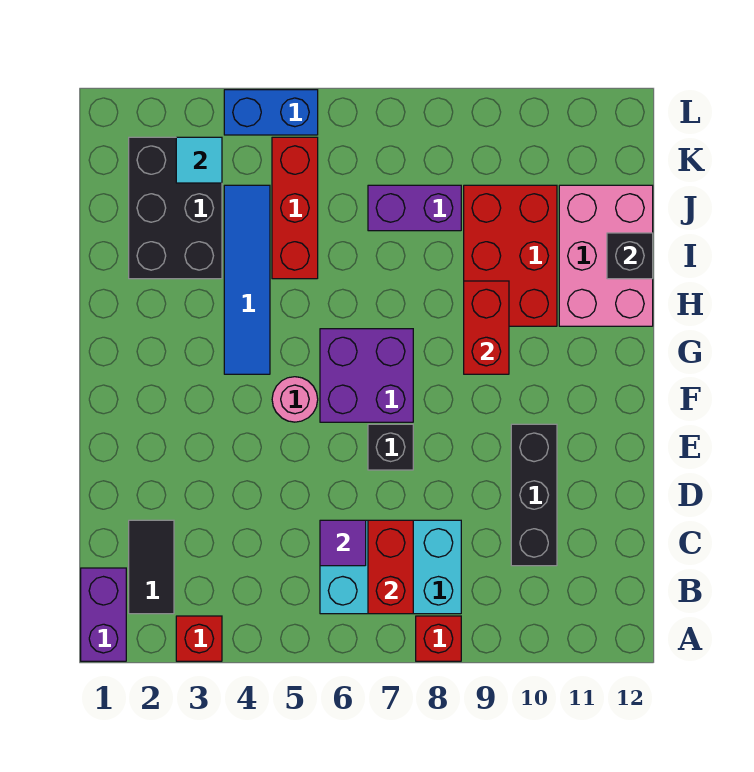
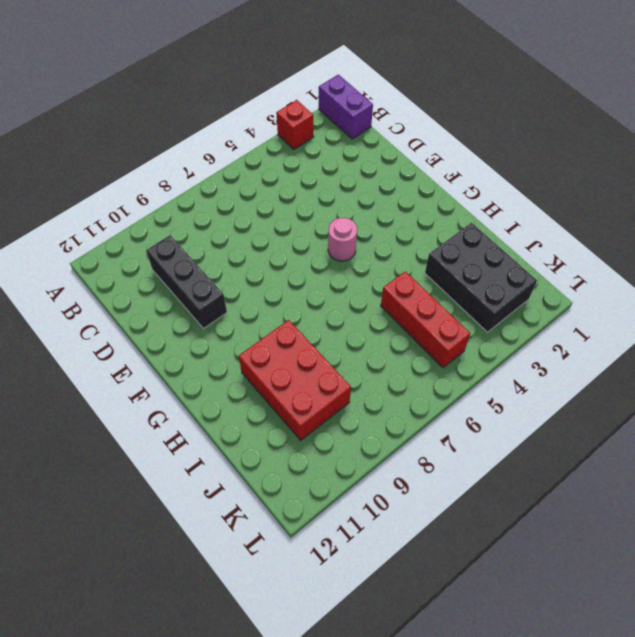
none -> red brick A8 level 1
none -> black tile B2:C2 level 1
none -> cyan brick B6:C8 level 1

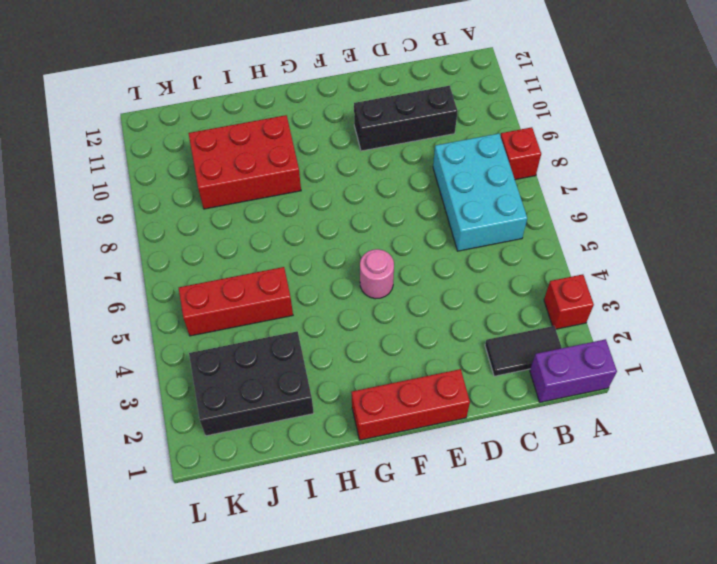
red brick E1:G1 level 1 -> none
none -> black brick E7 level 1
none -> purple brick F6:G7 level 1
none -> blue tile G4:J4 level 1

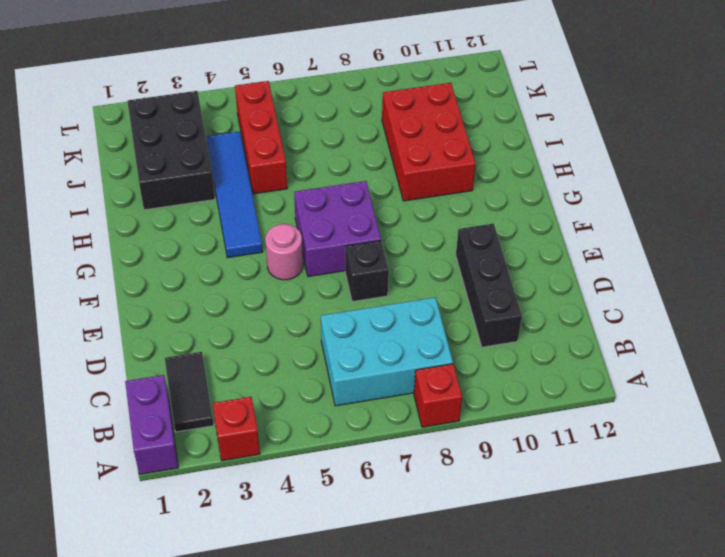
none -> pink brick H11:J12 level 1
none -> purple brick J7:J8 level 1
none -> blue brick L4:L5 level 1

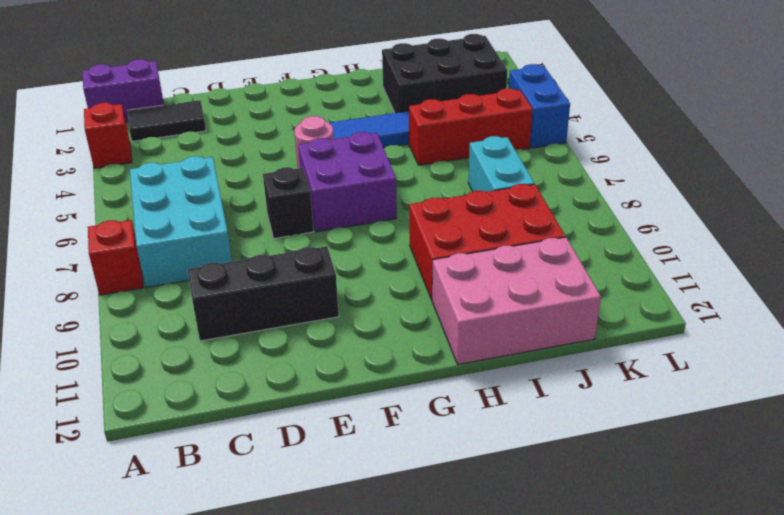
cyan brick J7:J8 level 1 -> purple brick J7:J8 level 1
none -> red brick B7:C7 level 2
none -> purple tile C6 level 2
none -> red brick G9:H9 level 2

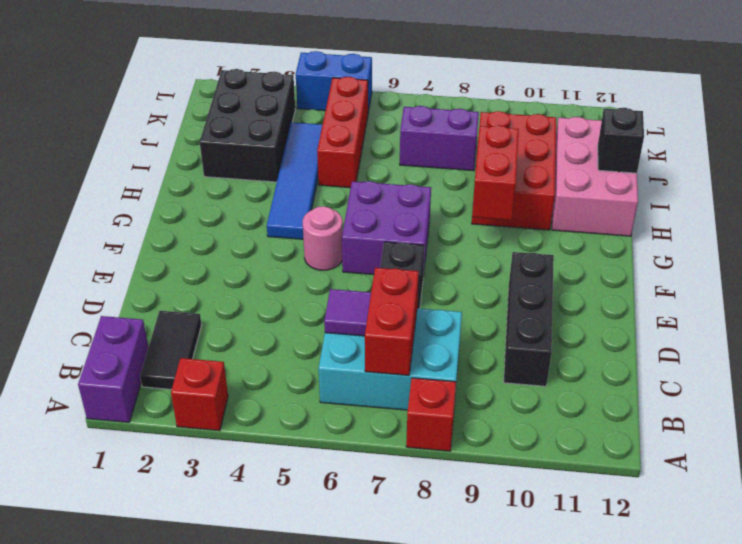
none -> cyan tile K3 level 2

